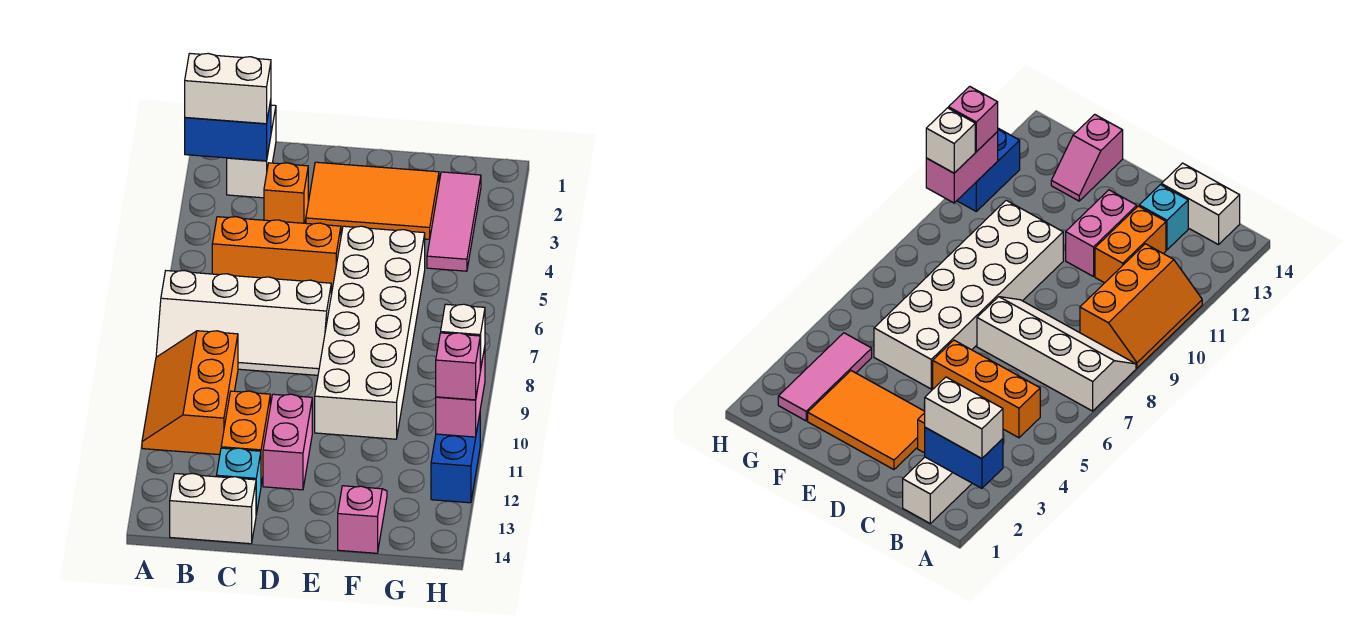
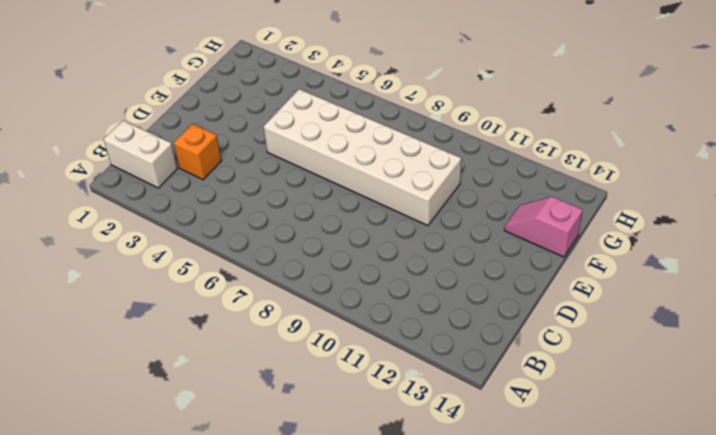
none -> white slope A7:D8 level 1 top 7
none -> orange slope A9:B11 level 1 top B
none -> orange brick B5:D5 level 1

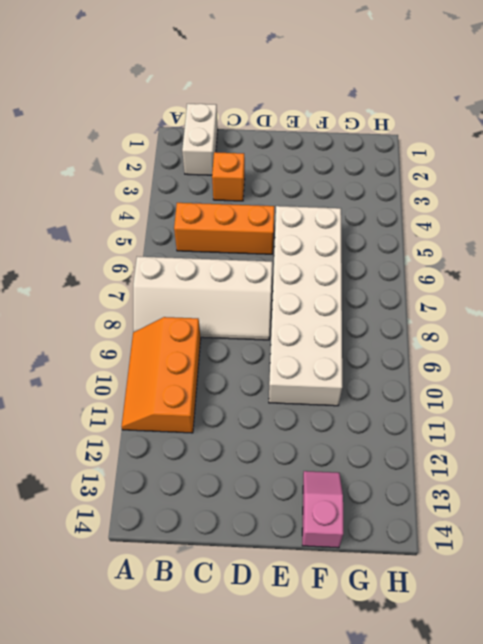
none -> white brick B14:C14 level 1
none -> orange brick C11:C12 level 1
none -> cyan brick C13 level 1

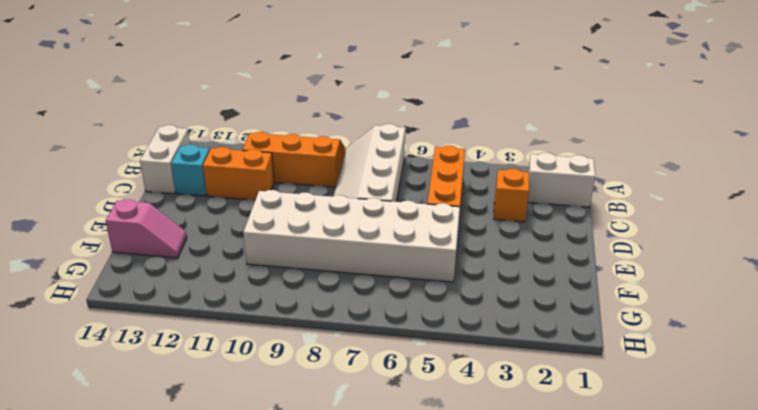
none -> orange tile D2:F3 level 1
none -> pink brick D11:D12 level 1
none -> pink tile G2:G4 level 1

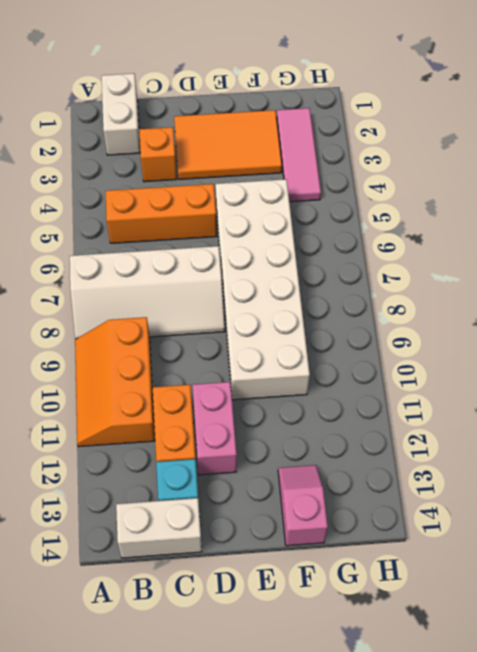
none -> blue brick H11:H12 level 1
none -> blue brick A2:B2 level 2
none -> pink brick H10:H11 level 2

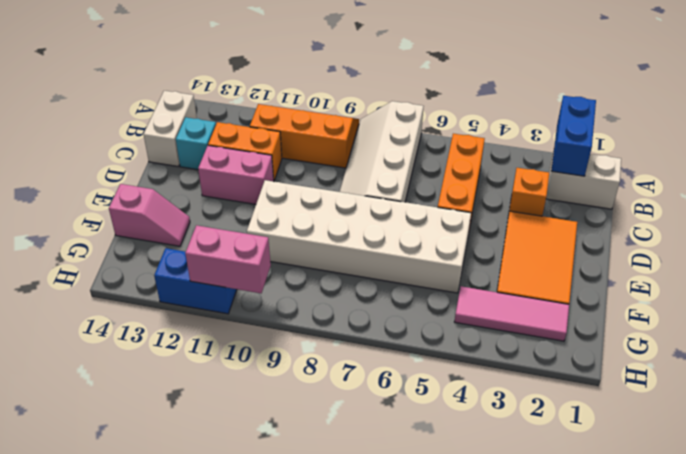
none -> white brick A2:B2 level 3
none -> white brick H10 level 3
none -> pink brick H11 level 3

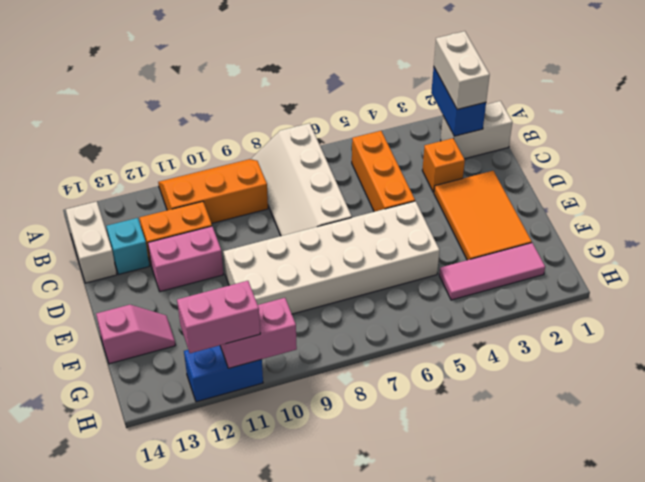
pink brick H11:H12 level 3 -> pink brick H11 level 3
none -> white brick H10 level 3

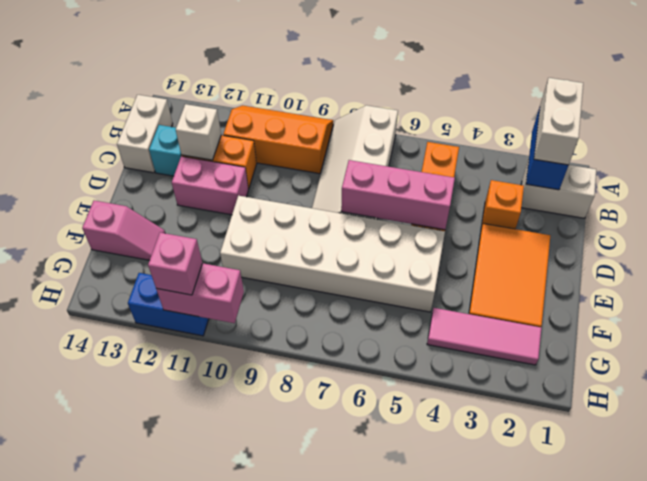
white brick C12 level 2 -> white brick H10 level 3
pink brick D5:D7 level 2 -> none

